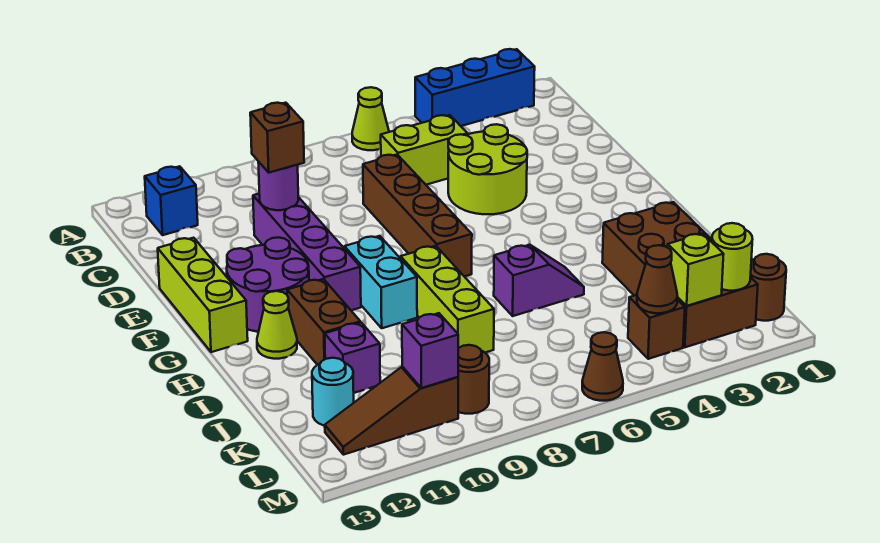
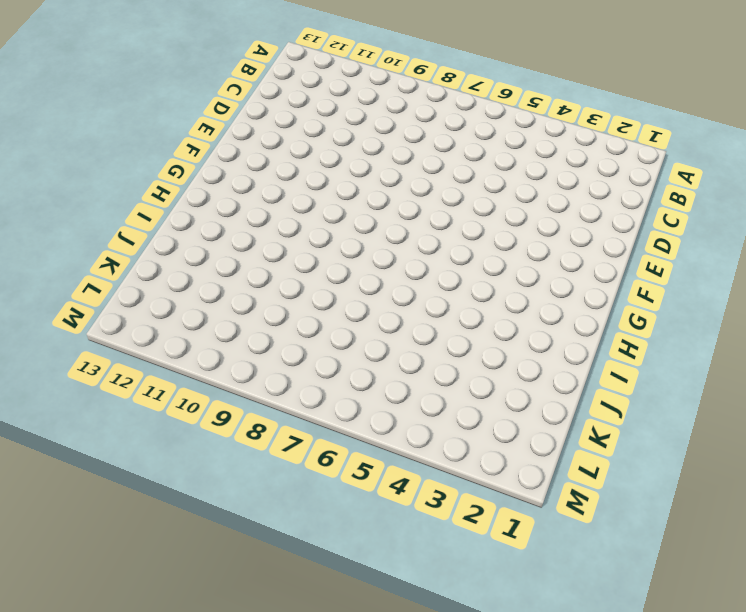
none -> blue brick A2:A4 level 1
none -> lime cone A6 level 1
none -> blue brick B12 level 1

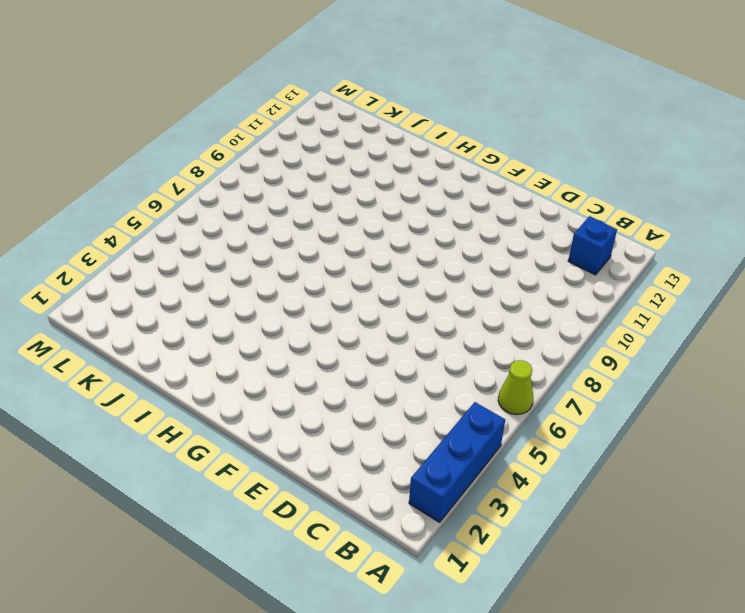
none -> lime brick C5:C6 level 1
none -> lime round brick D4:E5 level 1
none -> brown brick D7:G7 level 1

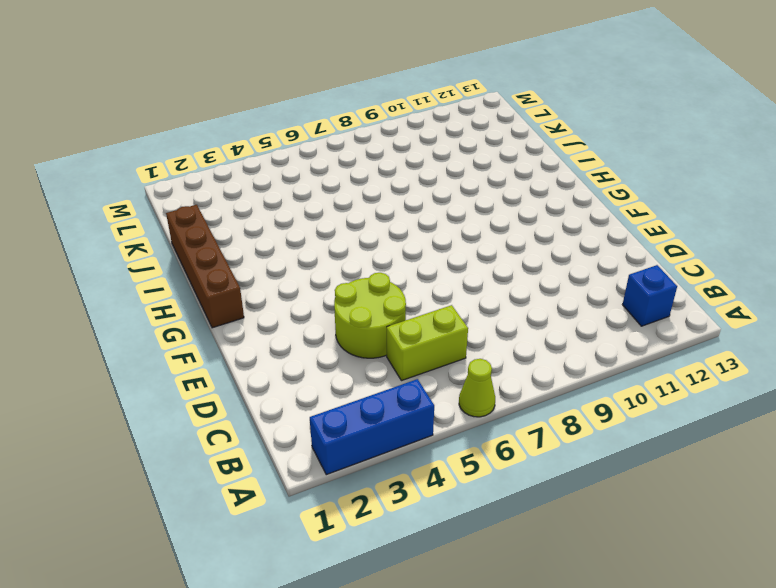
brown brick G1:J1 level 1 -> brown brick D7:G7 level 1
none -> purple brick D10:G10 level 1
none -> lime brick E13:G13 level 1
none -> purple round brick F11:G12 level 1

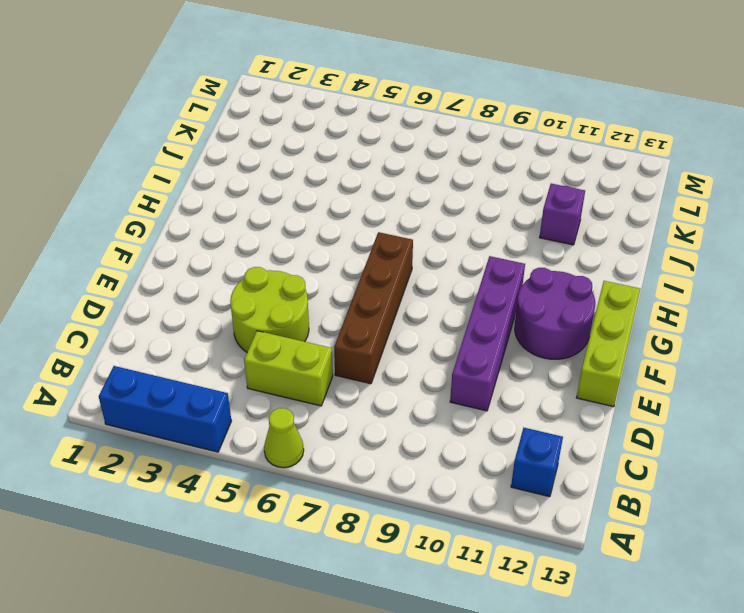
none -> cyan brick G9:H9 level 1
none -> lime brick H8:J8 level 1
none -> brown brick H11:I11 level 1

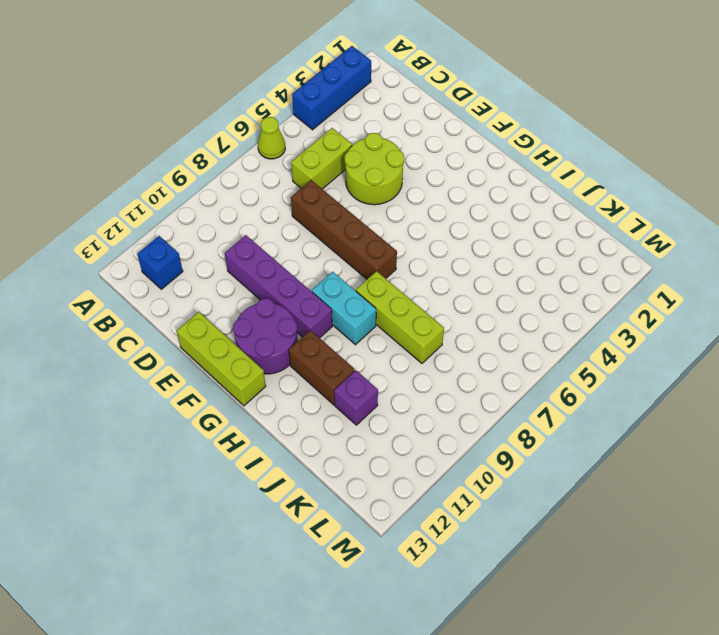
none -> lime cone H12 level 1
none -> brown brick I2:L3 level 1
none -> purple slope I5:I6 level 1 top 6

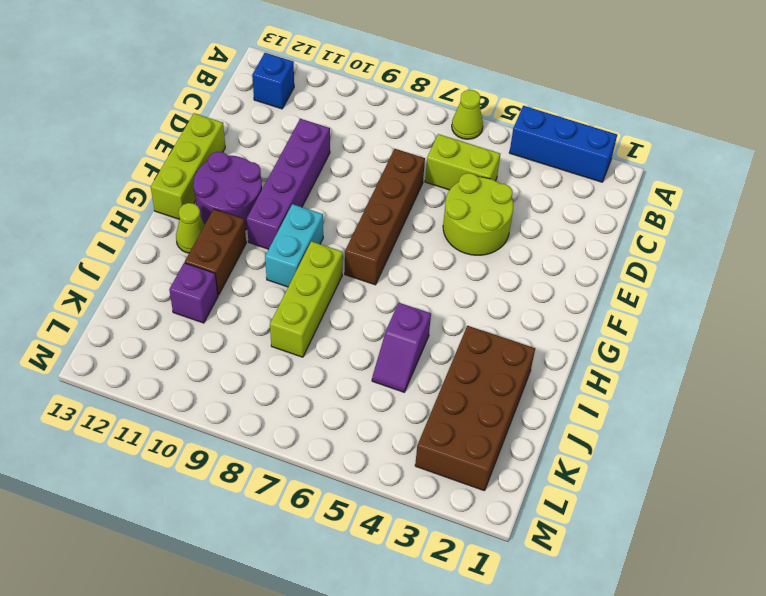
purple slope I5:J5 level 1 top I -> purple slope I5:I6 level 1 top 6
none -> cyan round brick K12 level 1
none -> brown round brick L1 level 1
none -> brown brick L4 level 1

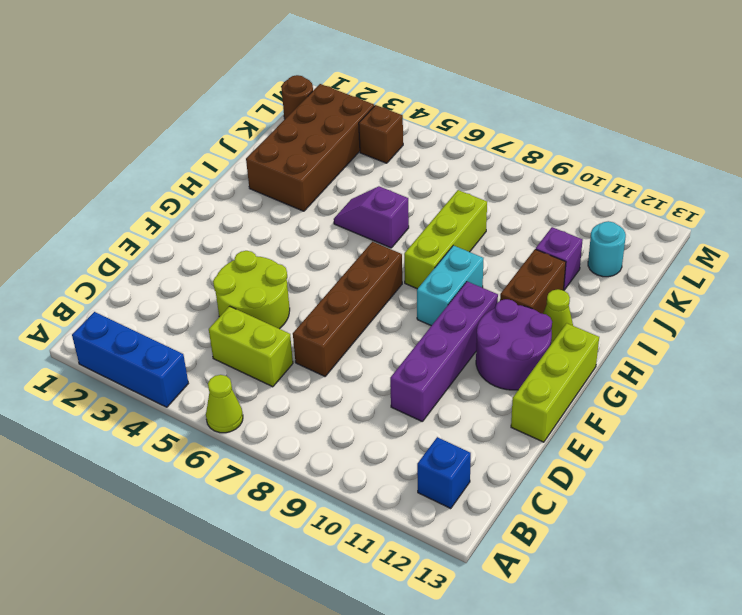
none -> brown round brick L9 level 1
none -> brown slope L10:L12 level 1 top 10
none -> brown cone M6 level 1

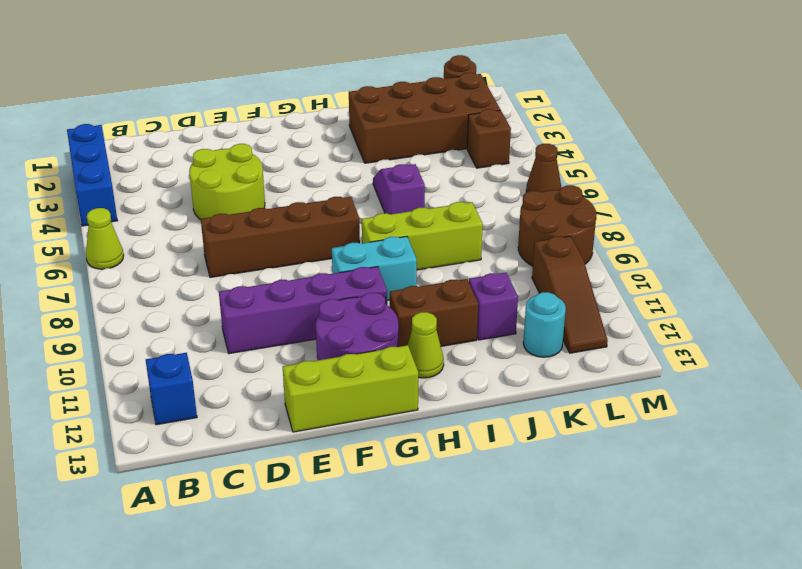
brown round brick L8:M9 level 1 -> brown round brick L9 level 1
none -> lime brick C5:C6 level 1
none -> purple round brick D10 level 2
none -> lime round brick L2 level 2

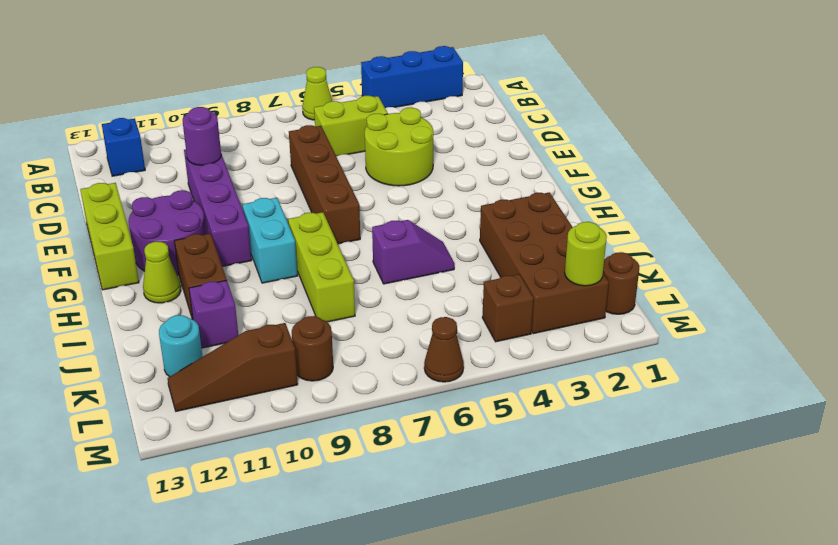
none -> lime brick L3 level 2
none -> brown cone L4 level 2
none -> purple brick L10 level 2

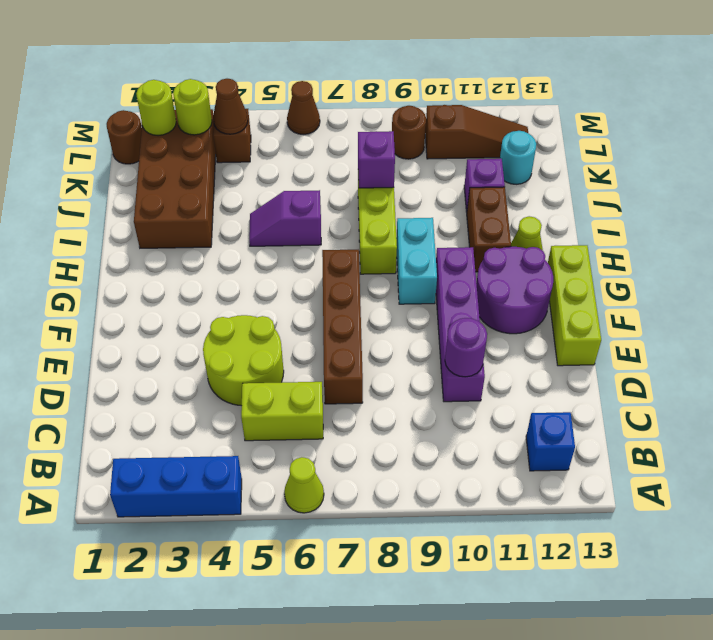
purple brick J8 level 2 -> purple brick L10 level 2
lime round brick L3 level 2 -> lime brick L3 level 2
none -> brown brick D10 level 3

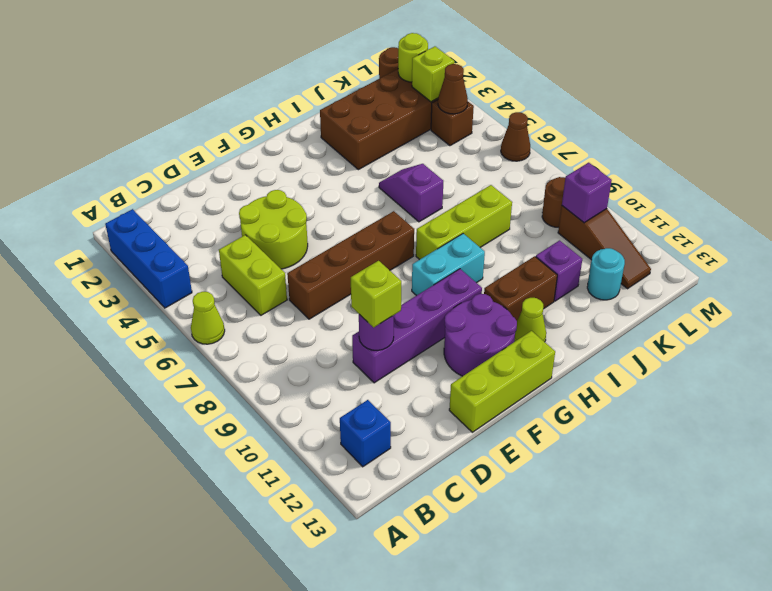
lime brick D10 level 3 -> brown brick D10 level 3

